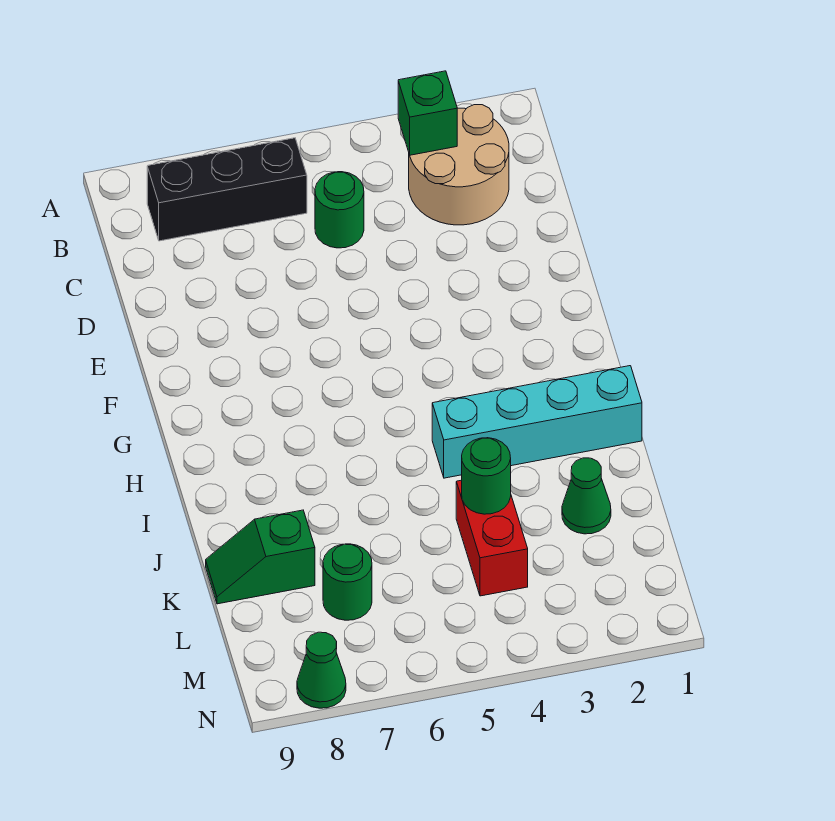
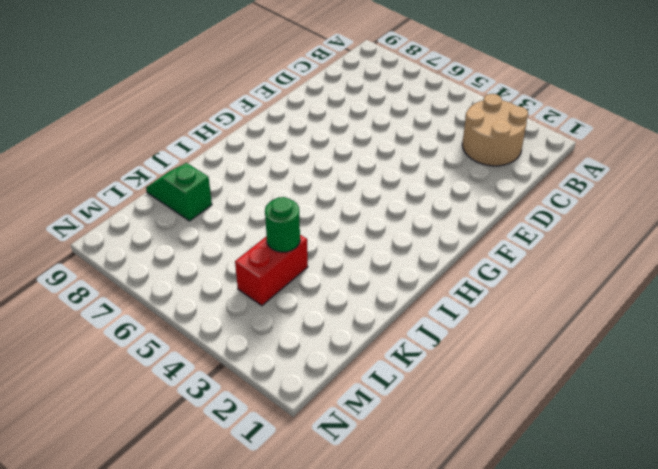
none -> black brick B6:B8 level 1
none -> green round brick C5 level 1

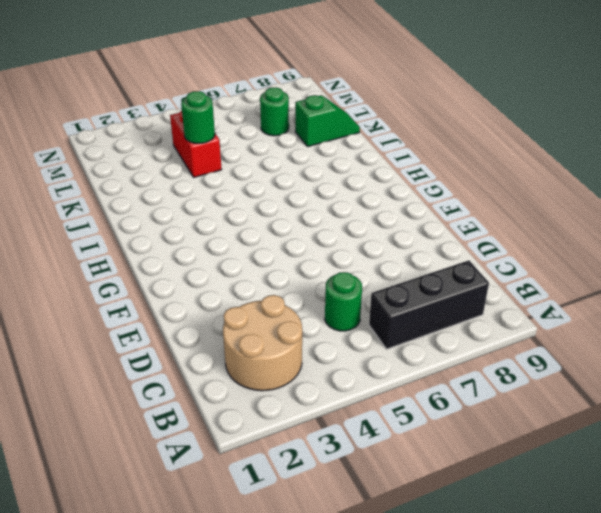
none -> cyan brick I1:I4 level 1
none -> green cone K2 level 1

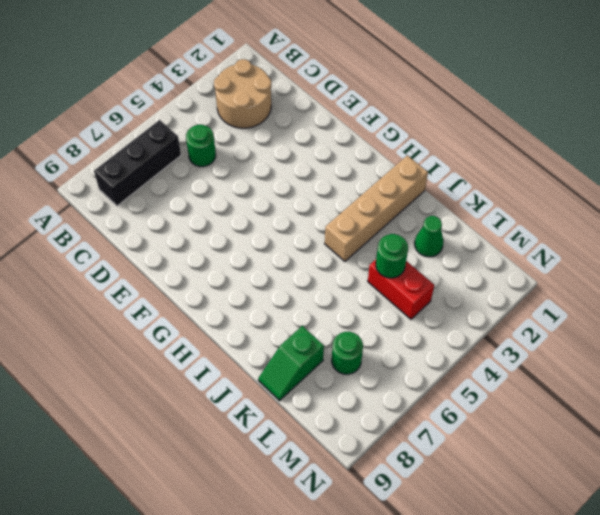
tan brick I1:I4 level 1 -> cyan brick I1:I4 level 1
none -> green cone N8 level 1
none -> green brick B3 level 2

